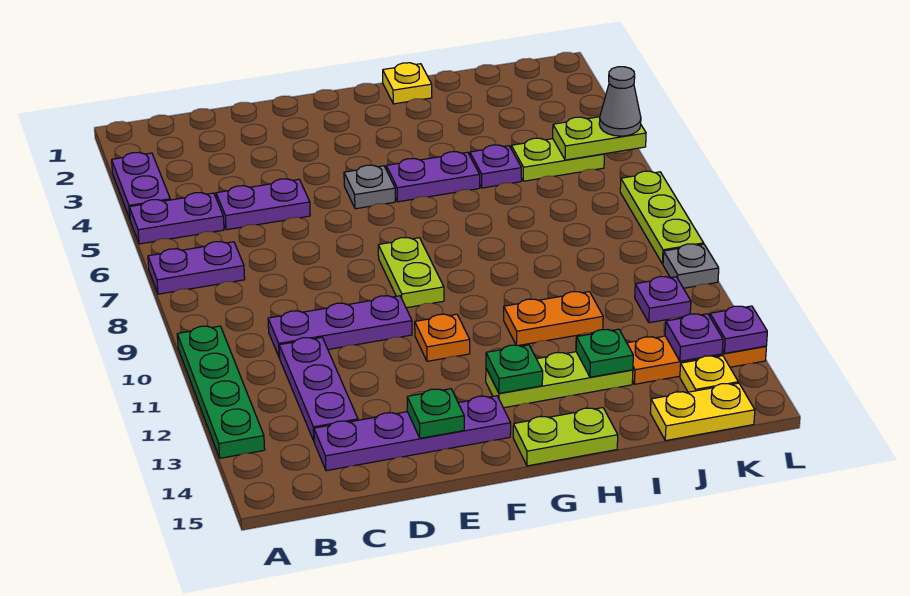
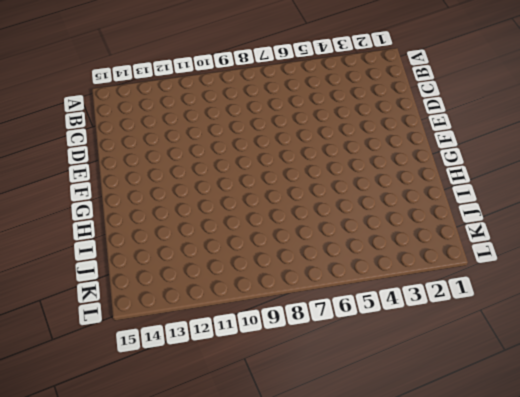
none -> purple plate A3:A4 level 1
none -> purple plate A5:B5 level 1
none -> purple plate A7:B7 level 1
none -> green plate A10:A13 level 1

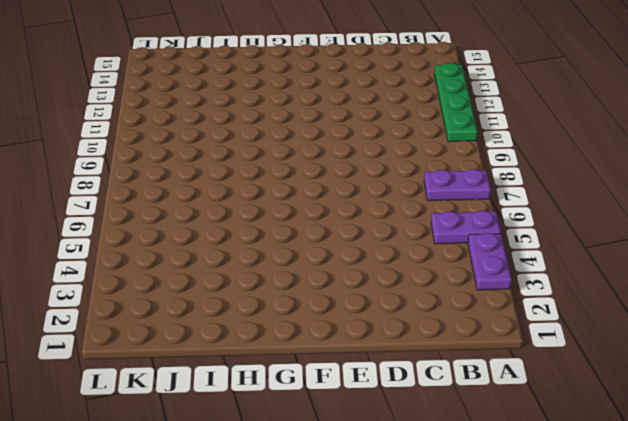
none -> purple plate C5:D5 level 1
none -> purple plate C10:E10 level 1
none -> purple plate C11:C13 level 1
none -> purple plate C14:F14 level 1

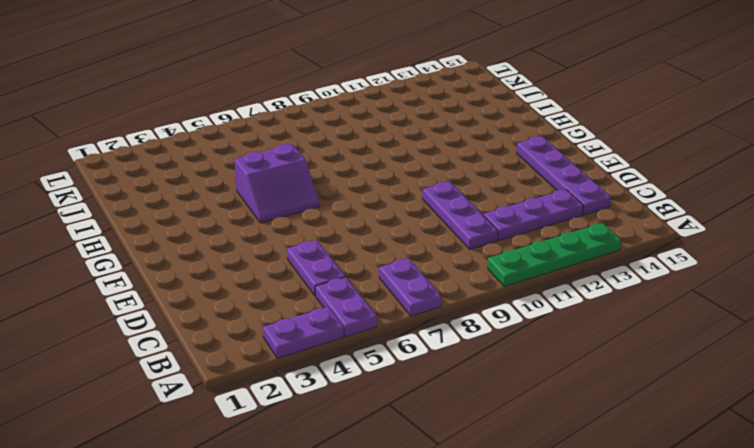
purple slope G5:H6 level 1 top H -> purple plate G5:H5 level 1
none -> grey plate F5 level 1
none -> lime plate F8:F9 level 1
none -> orange plate F11 level 1
none -> lime plate G13:I13 level 1

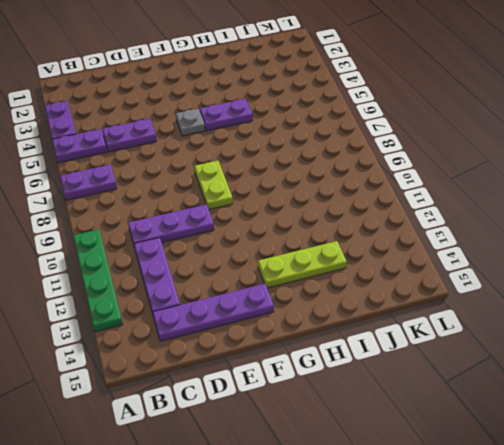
none -> orange plate F11 level 1
none -> lime plate G15:H15 level 1
none -> yellow plate H1 level 1
none -> orange plate H11:I11 level 1

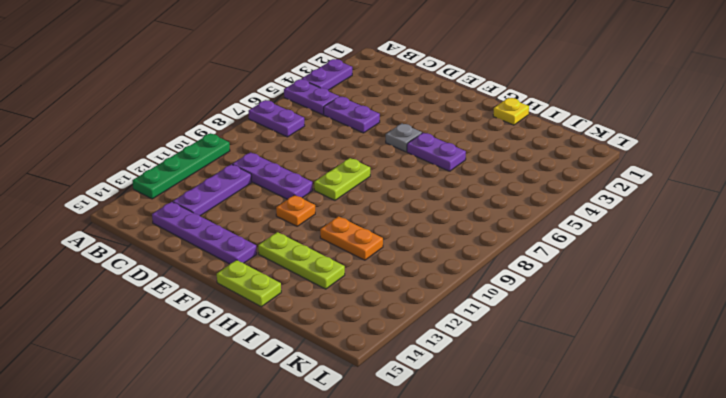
none -> purple plate I5 level 1
none -> lime plate J5:K5 level 1
none -> orange plate J13:L13 level 1
none -> yellow plate J15:K15 level 1

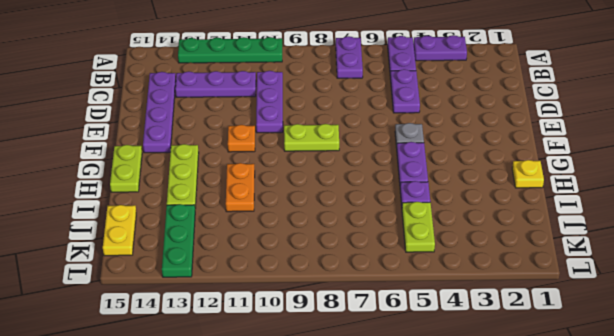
green plate J13:L13 level 1 -> orange plate J13:L13 level 1
none -> purple plate K11 level 1
none -> yellow plate K14 level 1
none -> lime plate L7:L9 level 1
none -> grey plate L10 level 1

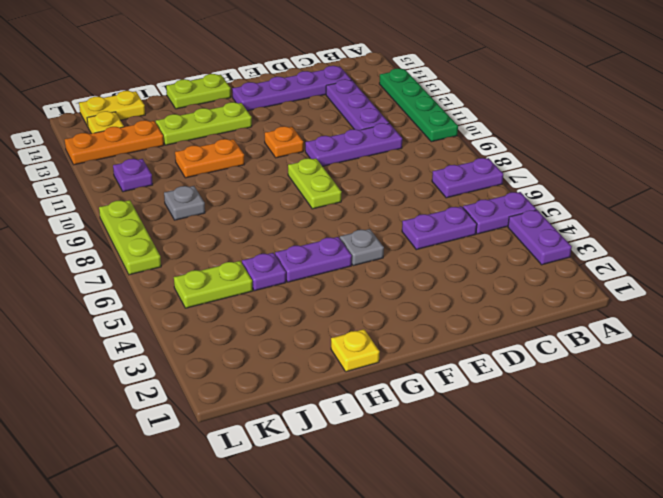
grey plate J9 level 1 -> grey plate L10 level 1
none -> green plate E14 level 2
none -> green plate G13 level 2
none -> green plate I13 level 2
none -> lime plate K5:L5 level 2

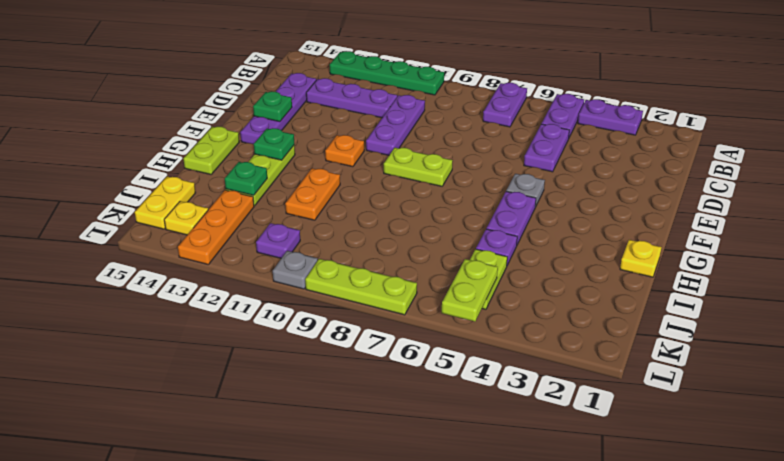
none -> purple plate K13 level 2
none -> purple plate L13 level 2
none -> grey cone L5 level 3

